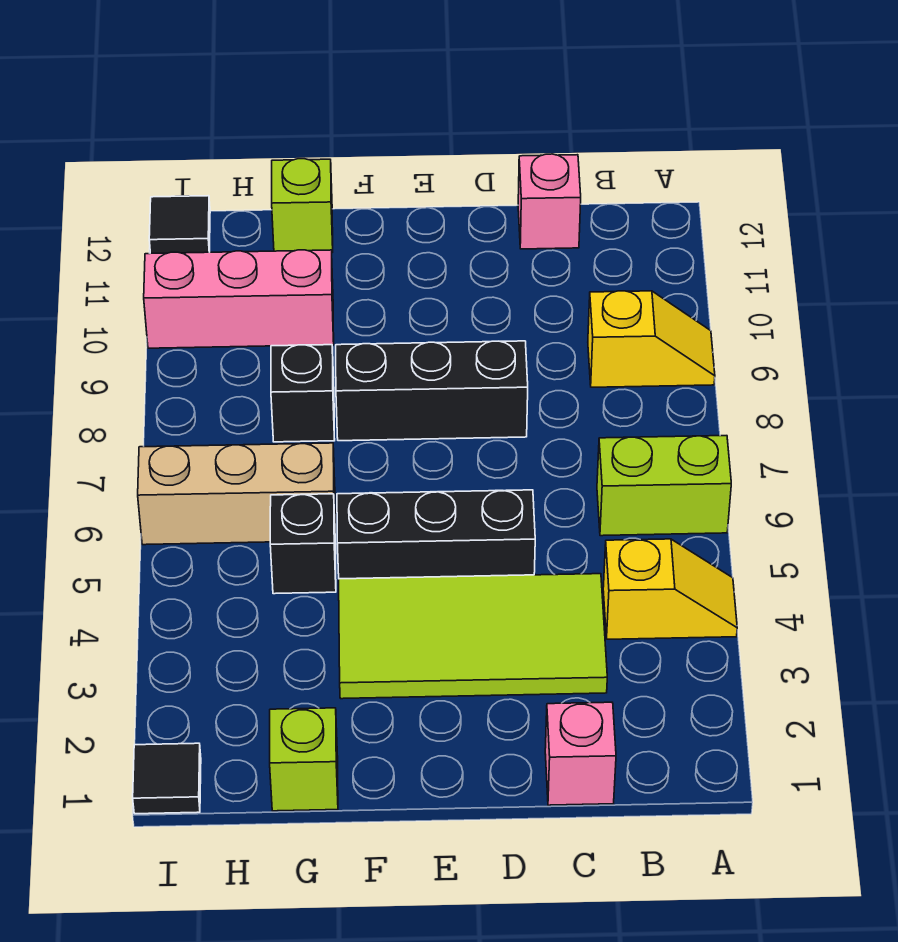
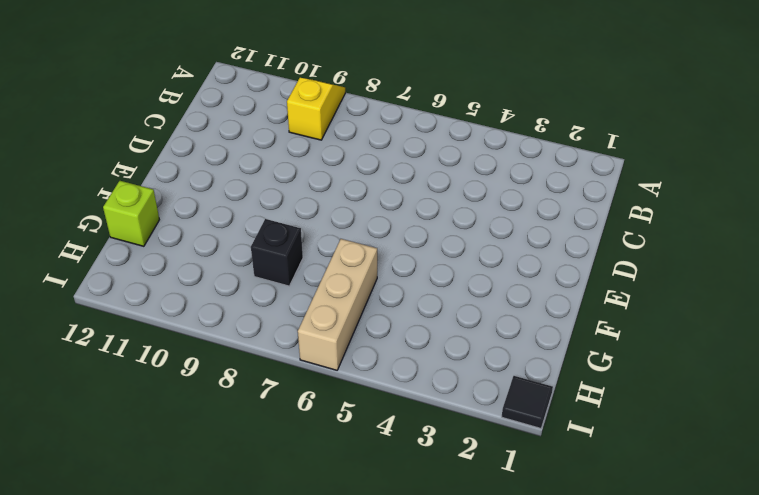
none -> yellow slope A4:B4 level 1 top B
none -> lime brick A6:B6 level 1
none -> pink brick C1 level 1

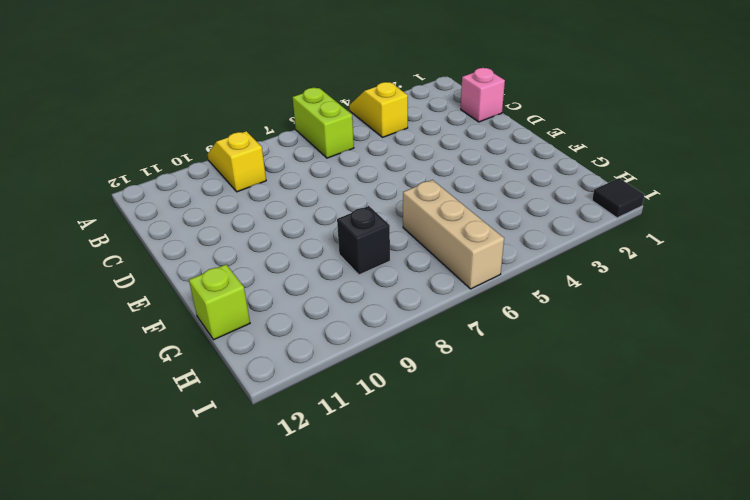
none -> lime tile C3:F4 level 1
none -> pink brick C12 level 1
none -> black brick D5:F5 level 1

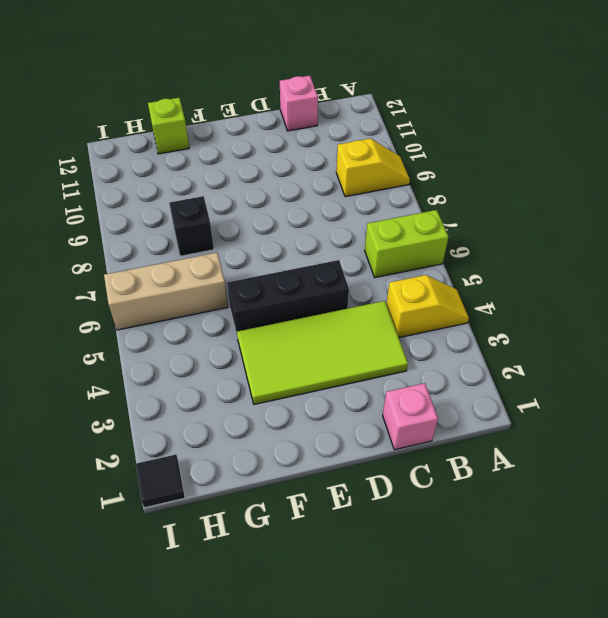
none -> black brick D8:F8 level 1
none -> lime brick G1 level 1
none -> black brick G5 level 1

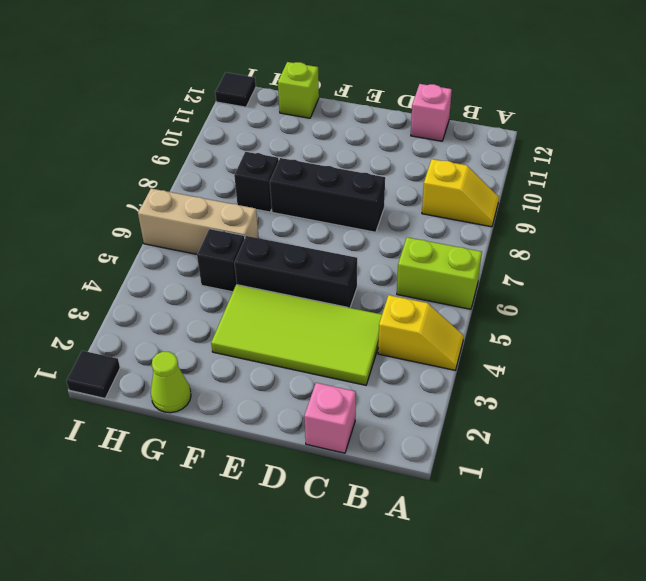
lime cone G1 level 1 -> lime brick G1 level 1
none -> pink brick G10:I10 level 1

